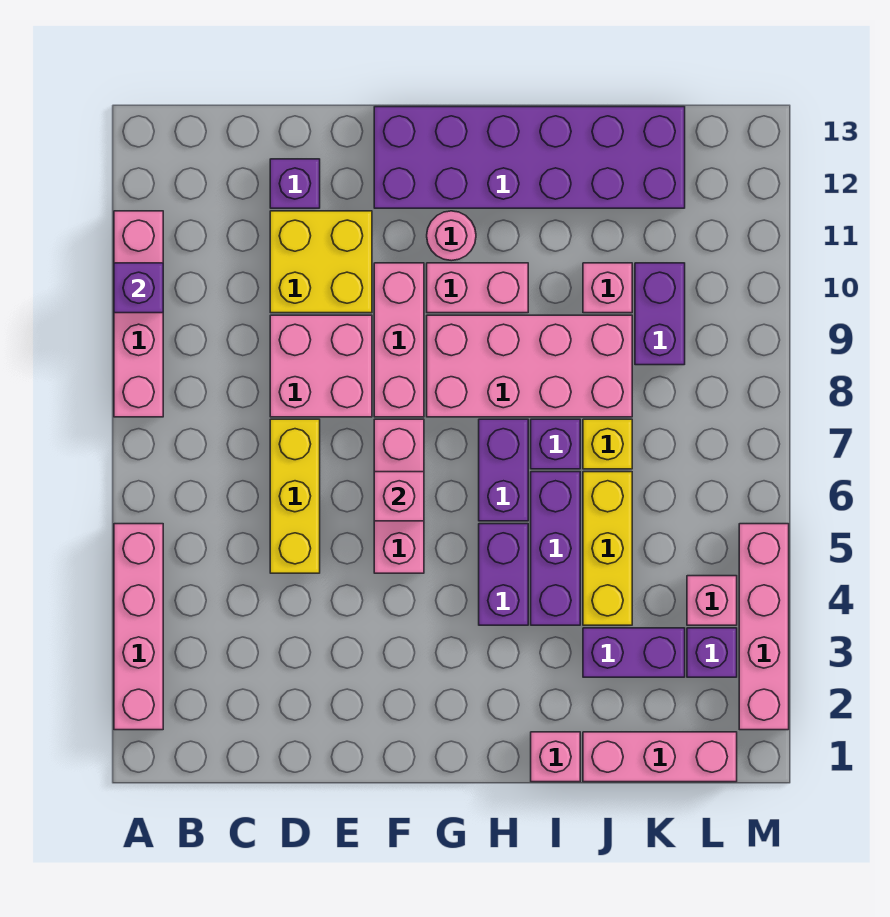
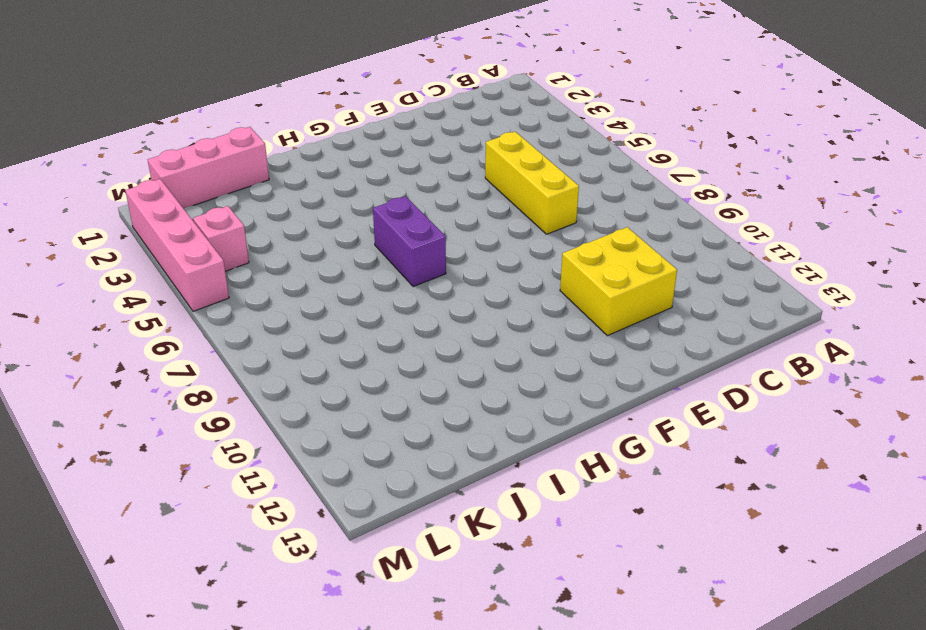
none -> pink brick A2:A5 level 1
none -> pink brick A8:A11 level 1
none -> pink brick D8:E9 level 1

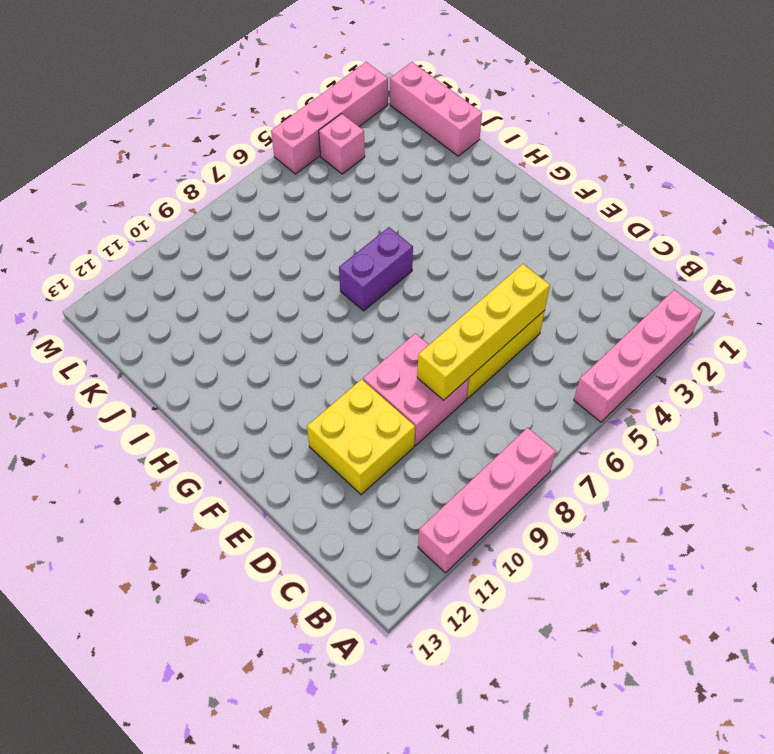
yellow brick D5:D8 level 2 -> none
none -> purple brick D12 level 1
none -> pink brick F5:F7 level 1
none -> pink brick F8:F10 level 1

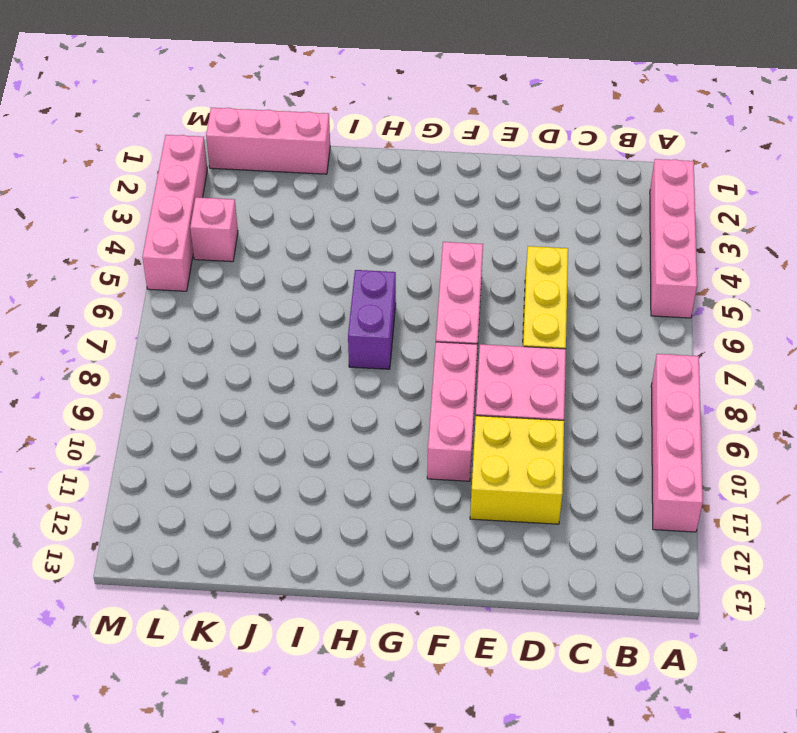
none -> purple brick D12 level 1
none -> purple brick F12:K13 level 1
none -> pink brick G8:J9 level 1

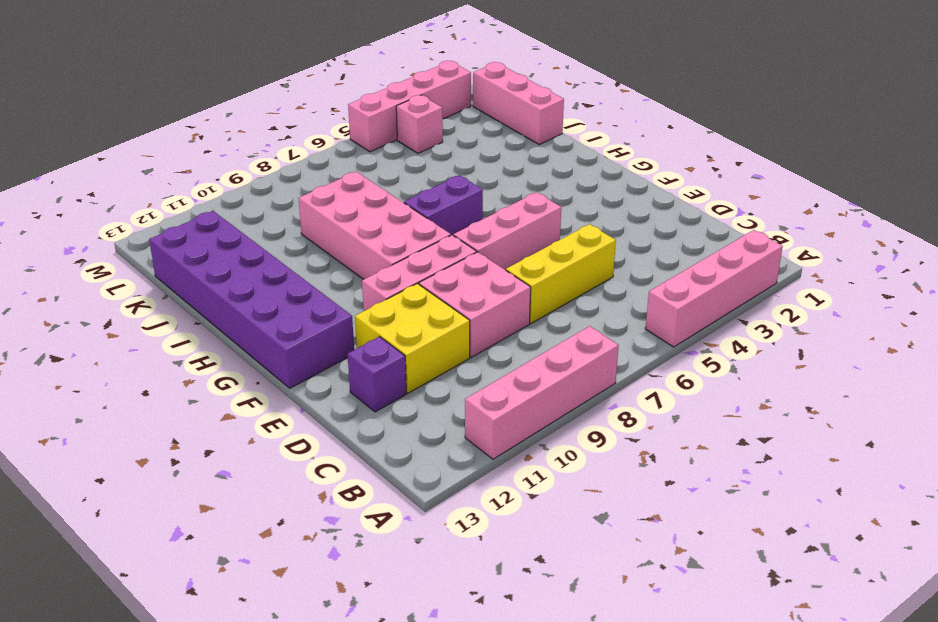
none -> pink brick G10:H10 level 1
none -> pink round brick G11 level 1
none -> purple brick H4:H5 level 1

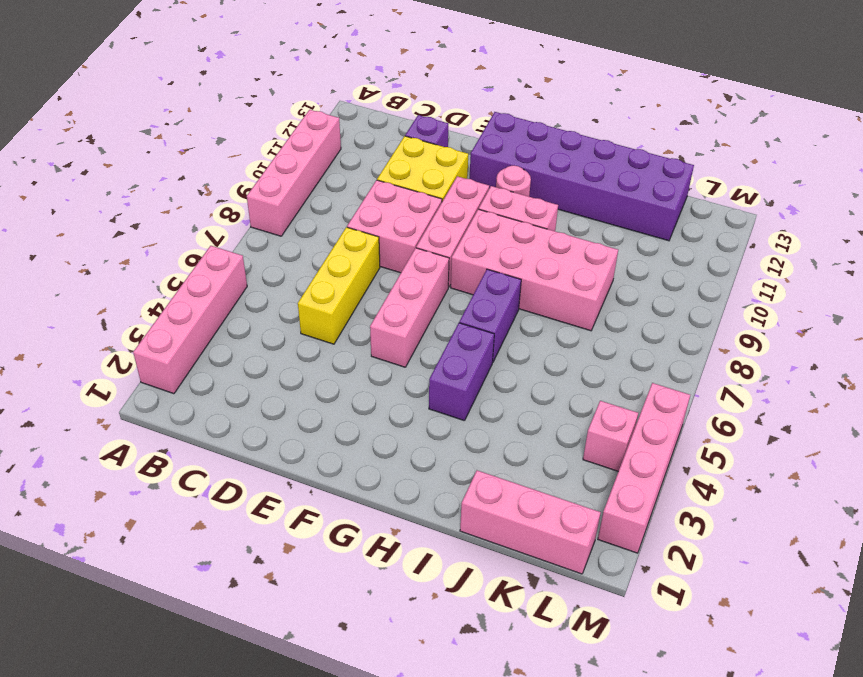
none -> pink brick I1 level 1
none -> purple brick I4:I6 level 1
none -> purple brick I7 level 1

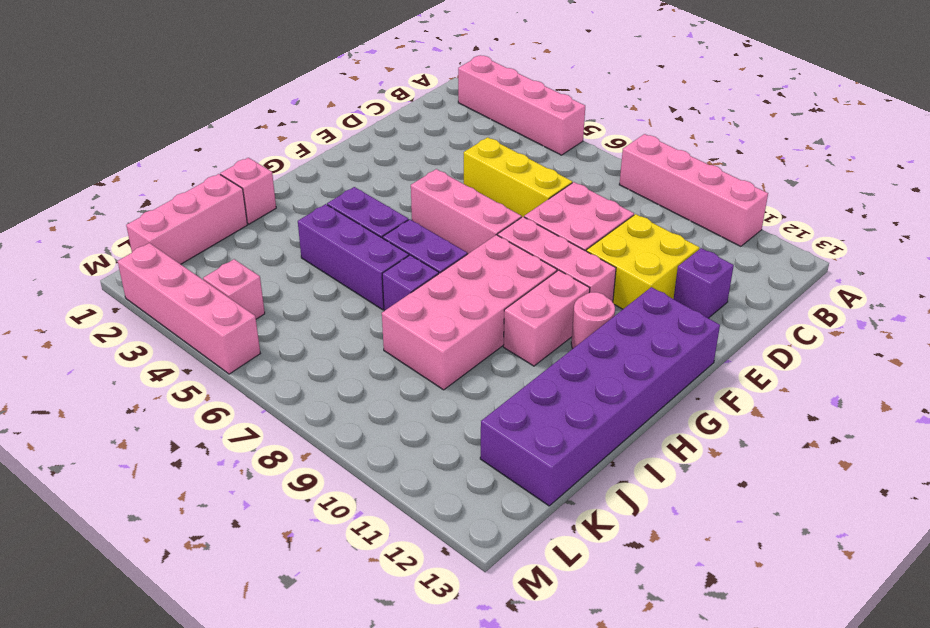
none -> purple brick J3:K3 level 1
none -> yellow brick J4:J6 level 1
none -> yellow brick J7 level 1

